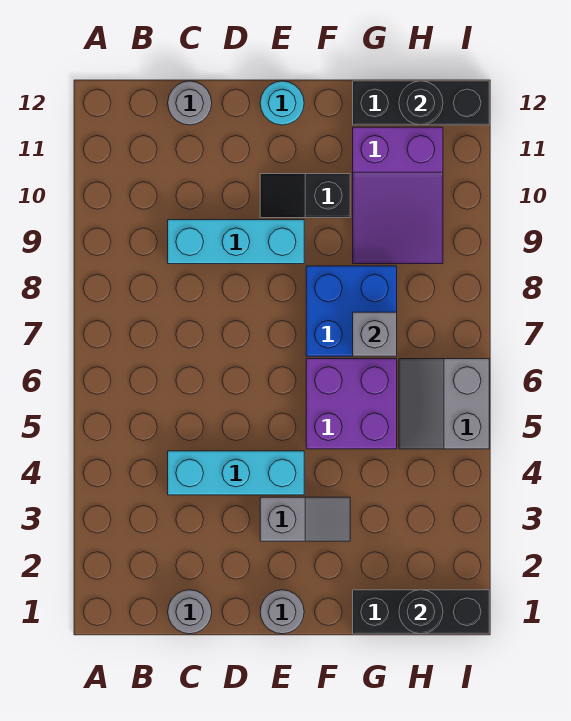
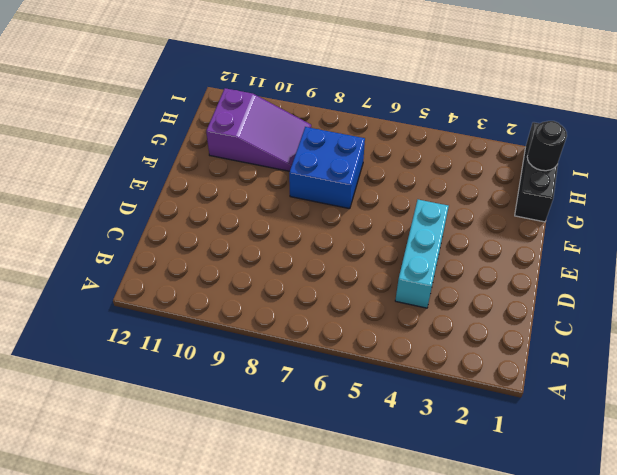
none -> grey round brick C1 level 1
none -> cyan brick C9:E9 level 1
none -> grey round brick C12 level 1

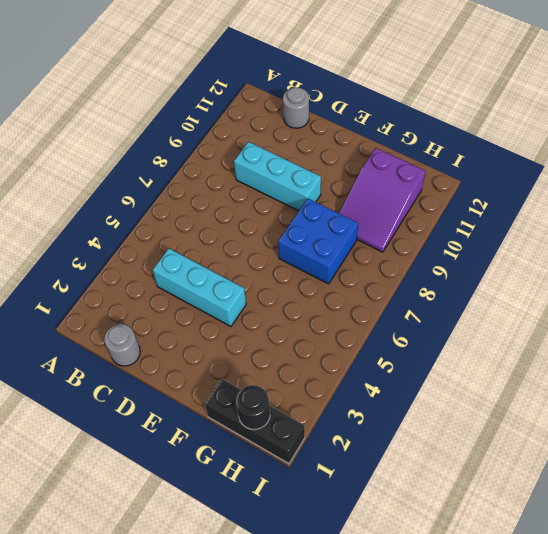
none -> grey round brick E1 level 1
none -> grey slope E3:F3 level 1 top E
none -> black slope E10:F10 level 1 top F

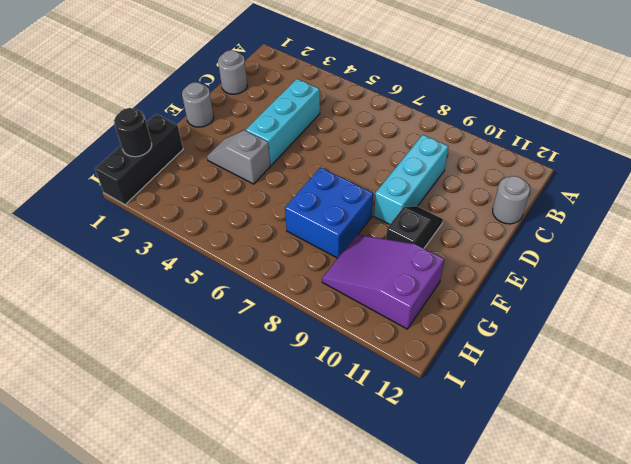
grey slope F3:F4 level 1 top 4 -> grey slope E3:F3 level 1 top E
none -> cyan round brick E12 level 1
none -> purple brick F5:G6 level 1
none -> black brick G12:I12 level 1

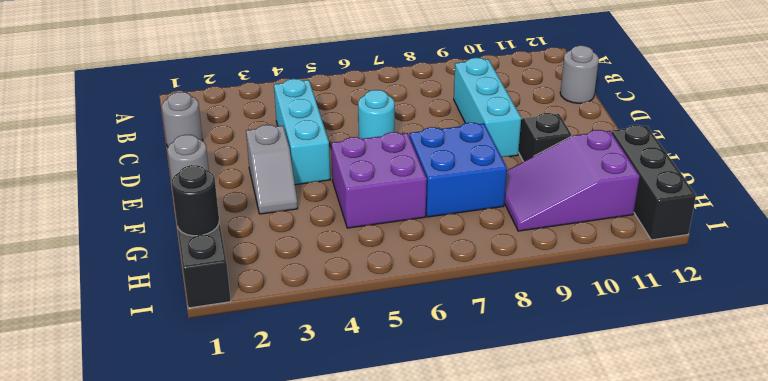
cyan round brick D6 level 1 -> cyan round brick E12 level 1
none -> grey slope H5:I6 level 1 top I
none -> grey brick G7 level 2
none -> black round brick H12 level 2

